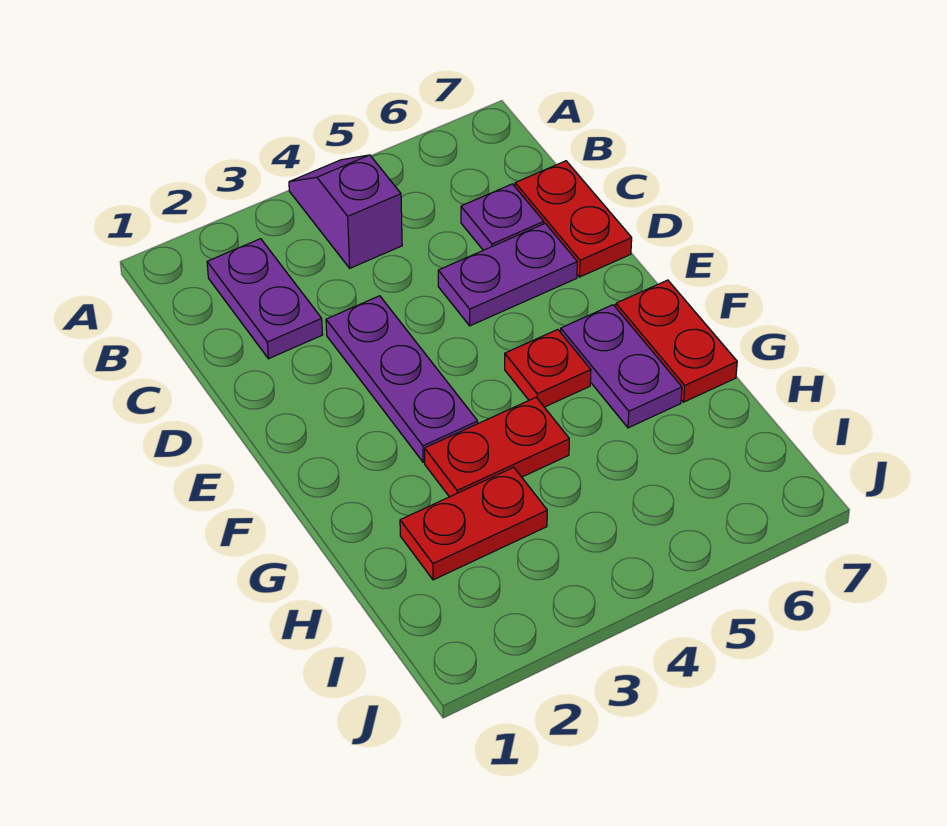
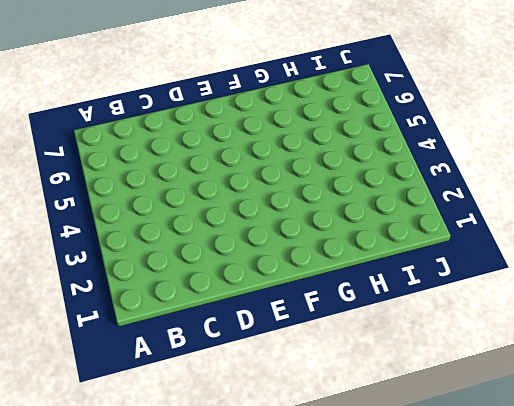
none -> purple slope A4:B4 level 1 top B
none -> purple plate B2:C2 level 1

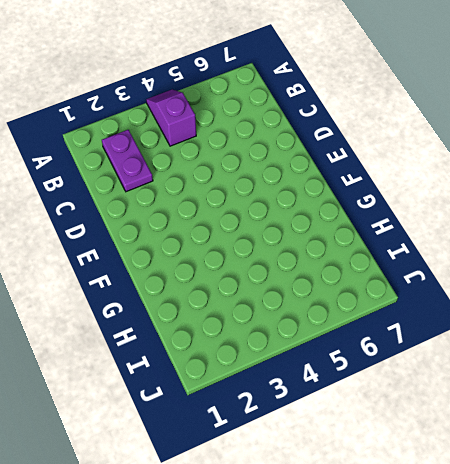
none -> purple plate C6 level 1
none -> red plate C7:D7 level 1

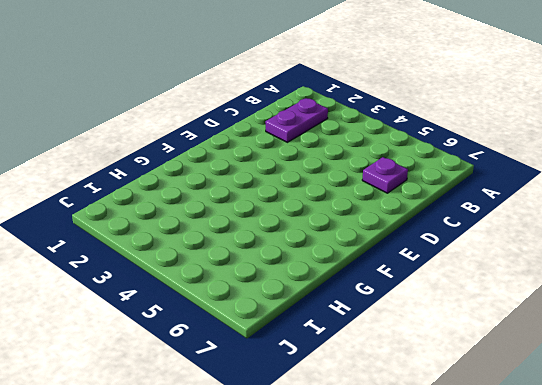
none -> purple slope A4:B4 level 1 top B
none -> red plate C7:D7 level 1

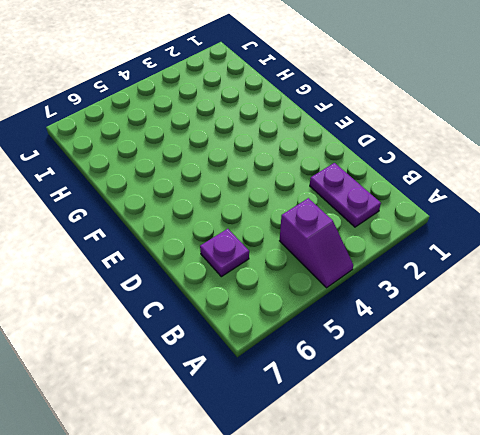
none -> red plate C7:D7 level 1
none -> purple plate D3:F3 level 1

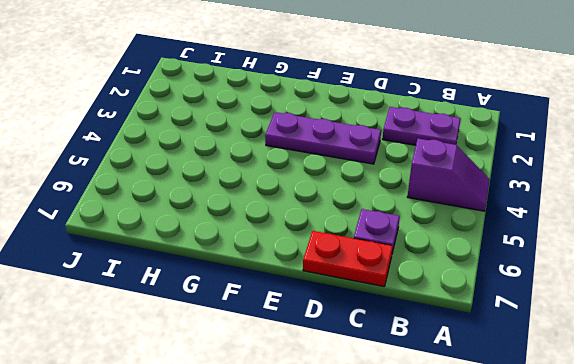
none -> purple plate D5:D6 level 1
none -> red plate F5 level 1

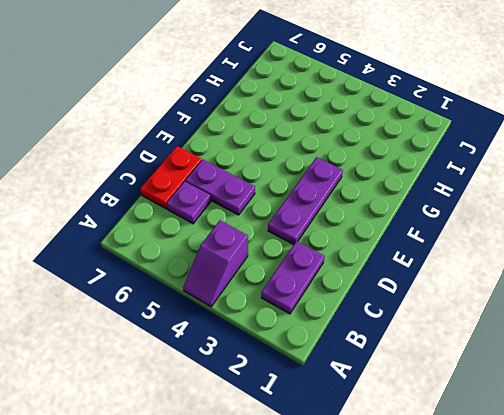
none -> red plate F5 level 1
none -> purple plate F6:G6 level 1

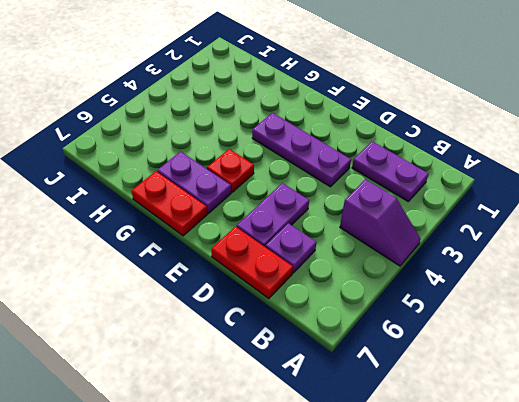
none -> red plate G3:G4 level 1
none -> red plate H2:H3 level 1

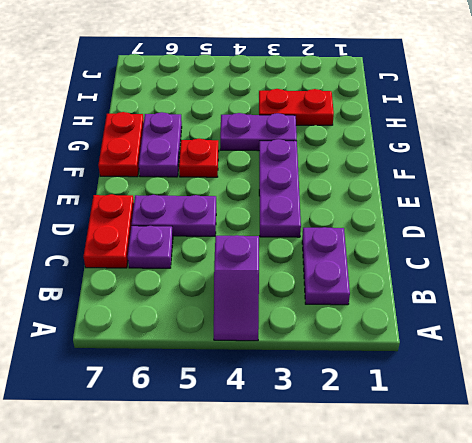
purple plate G3:G4 level 1 -> red plate G3:G4 level 1

